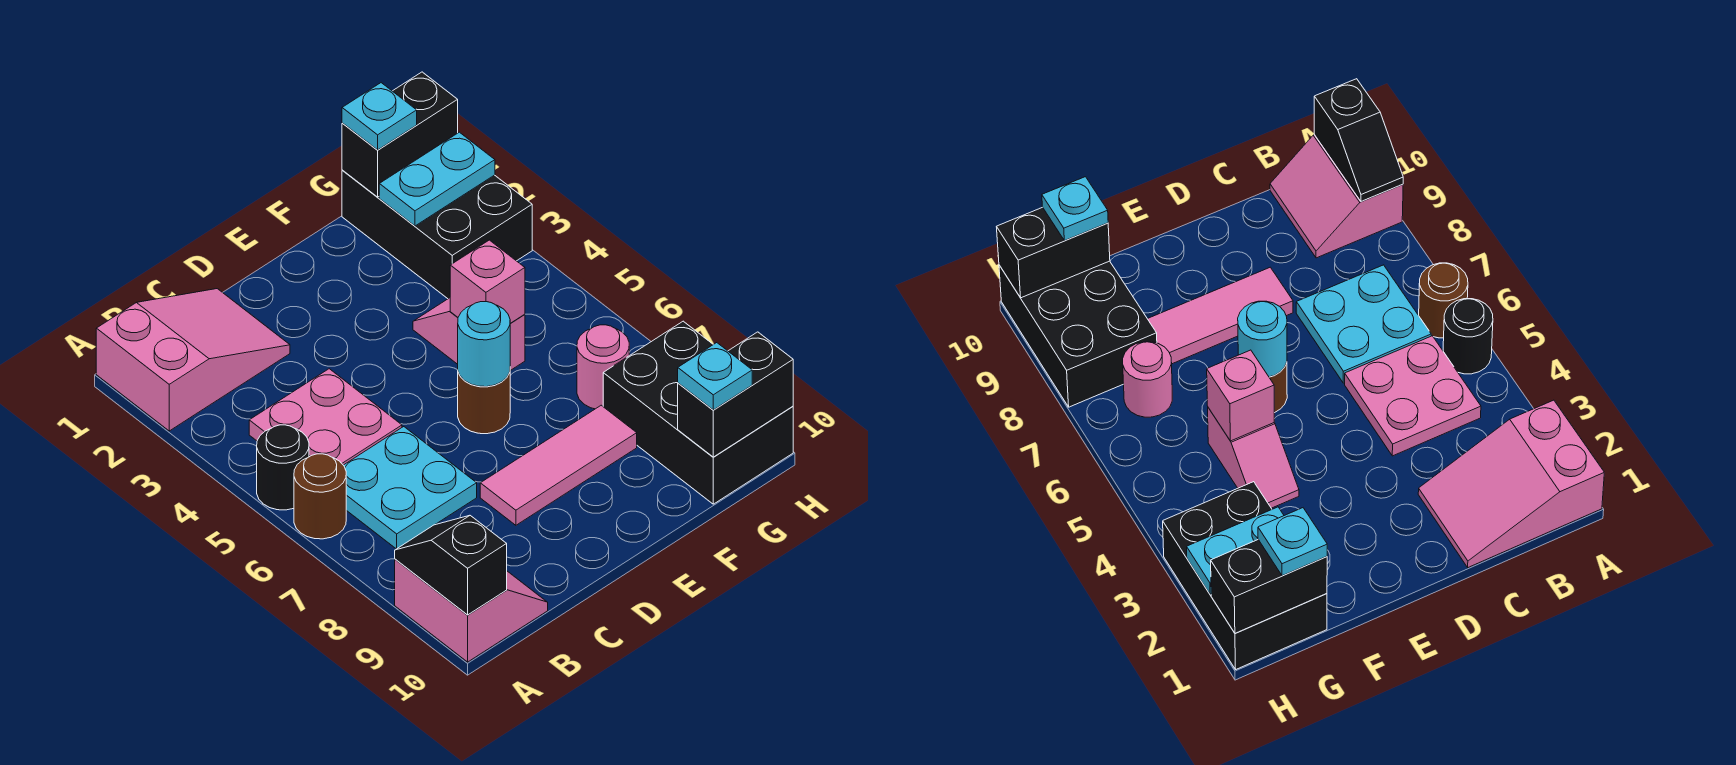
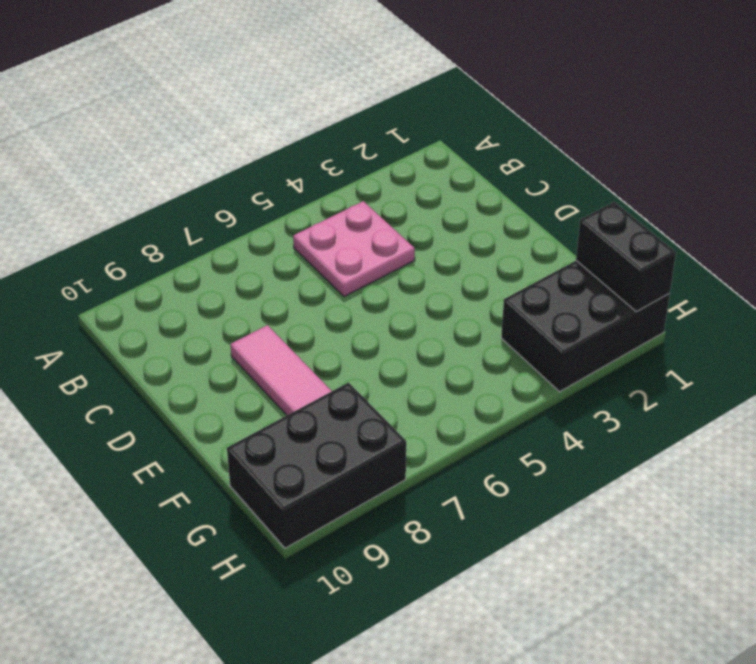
none -> pink slope A1:C2 level 1 top A
none -> black round brick A5 level 1
none -> brown round brick A6 level 1

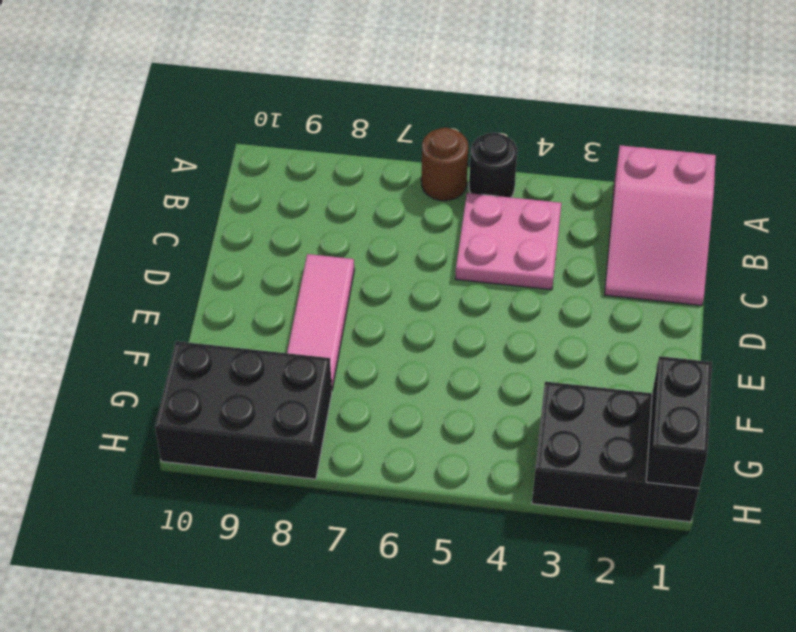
none -> pink slope A9:B10 level 1 top A
none -> cyan plate B6:C7 level 1
none -> brown round brick E6 level 1

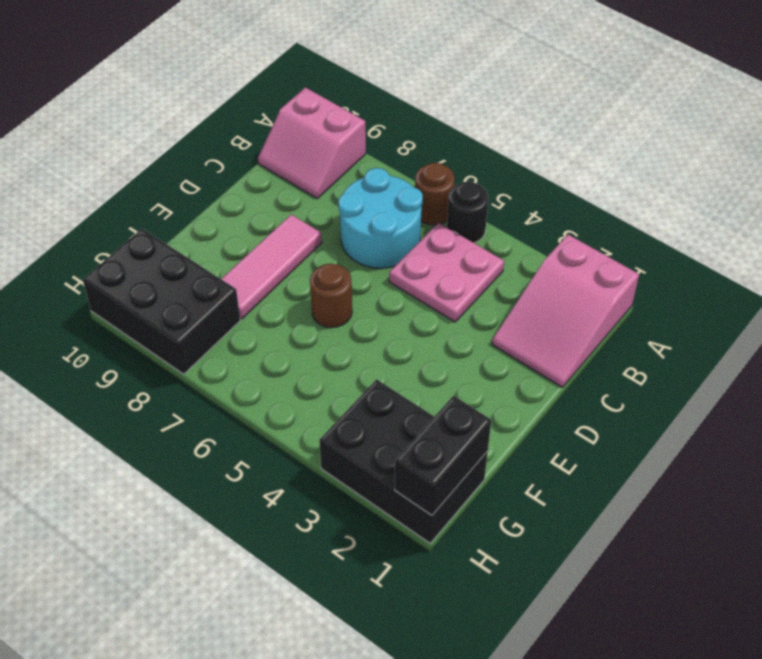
cyan round brick B6:C7 level 1 -> cyan plate B6:C7 level 1
none -> pink slope F4:F5 level 1 top 5
none -> pink round brick G7 level 1
none -> black slope A9:A10 level 2 top 10

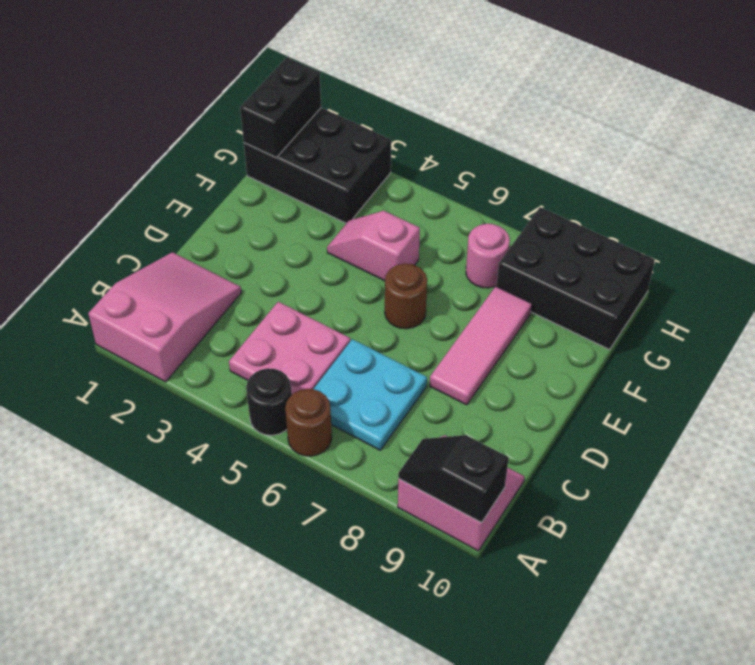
none -> cyan round brick E6 level 2
none -> pink brick F5 level 2
none -> cyan plate G2:H2 level 2

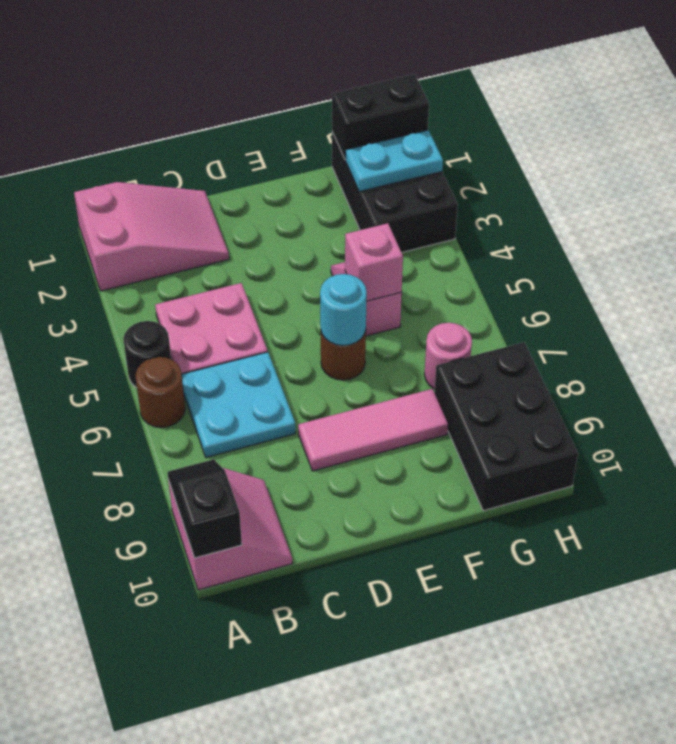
none -> black brick G10:H10 level 2
none -> cyan plate G1 level 3
none -> cyan plate G10 level 3

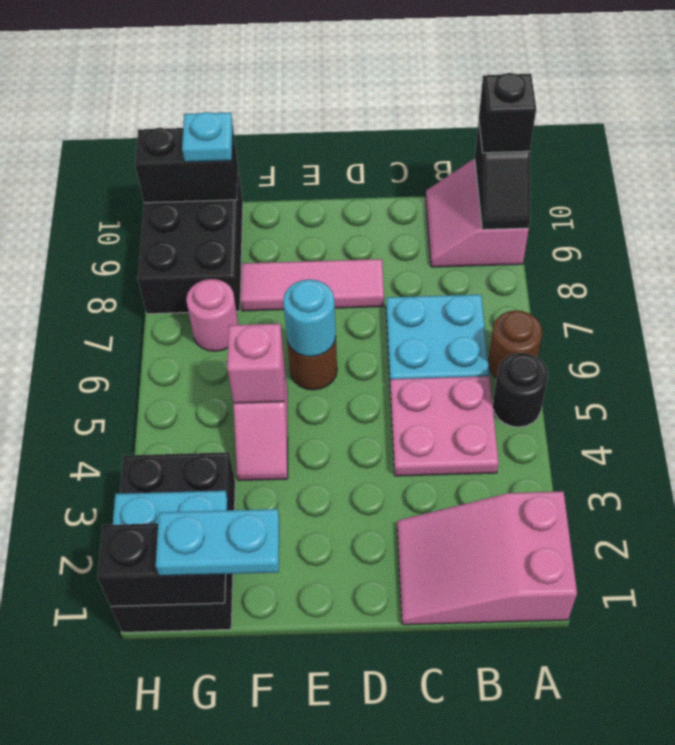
black brick A10 level 3 -> none
cyan plate F1:G1 level 3 -> cyan plate G1 level 3

